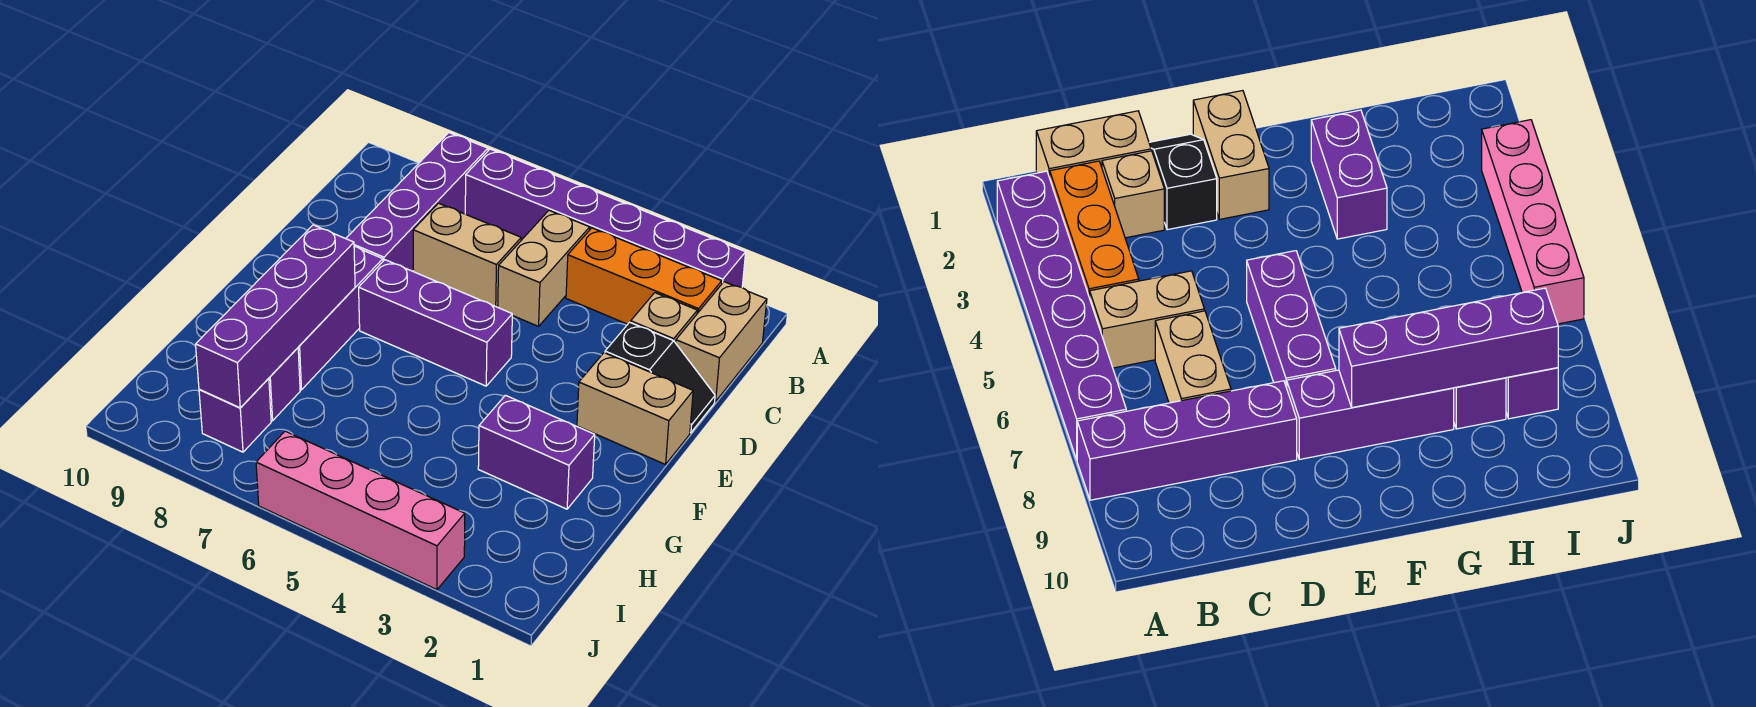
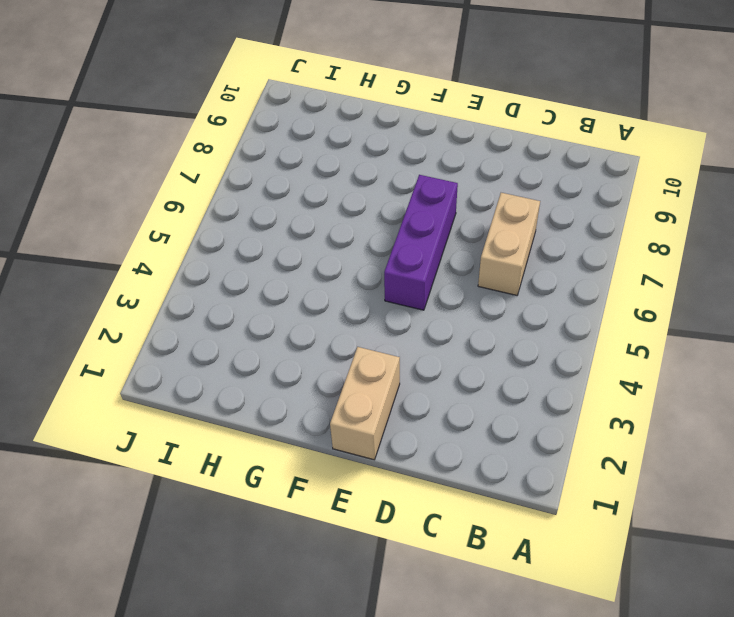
none -> purple brick A2:A7 level 1
none -> purple brick A8:D8 level 1
none -> tan brick B1:C1 level 1

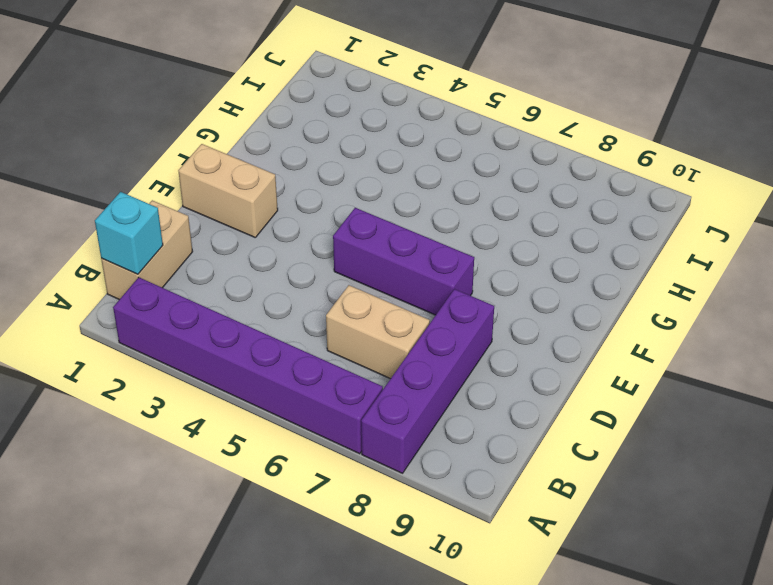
cyan brick B1 level 2 -> none
none -> orange brick B2:B4 level 1
none -> tan brick B5:C5 level 1
none -> tan brick C2 level 1

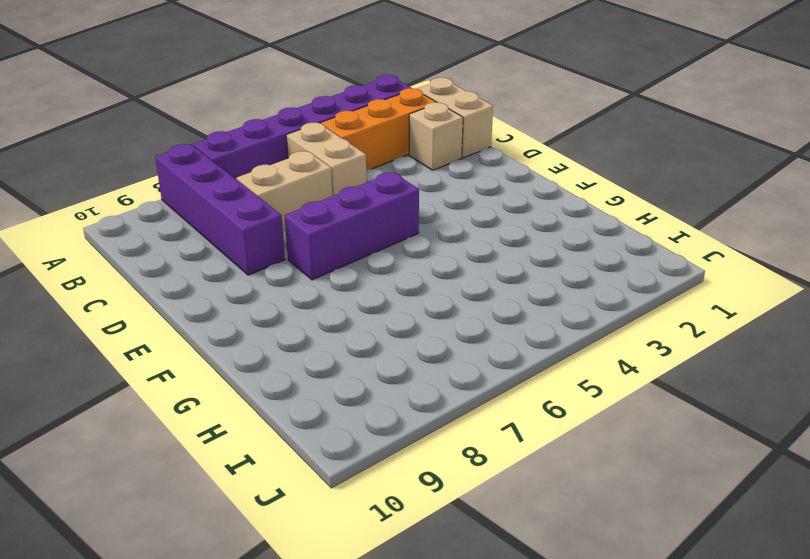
none -> black slope D1:D2 level 1 top 2
none -> tan brick E1:E2 level 1
none -> purple brick E8:G8 level 1

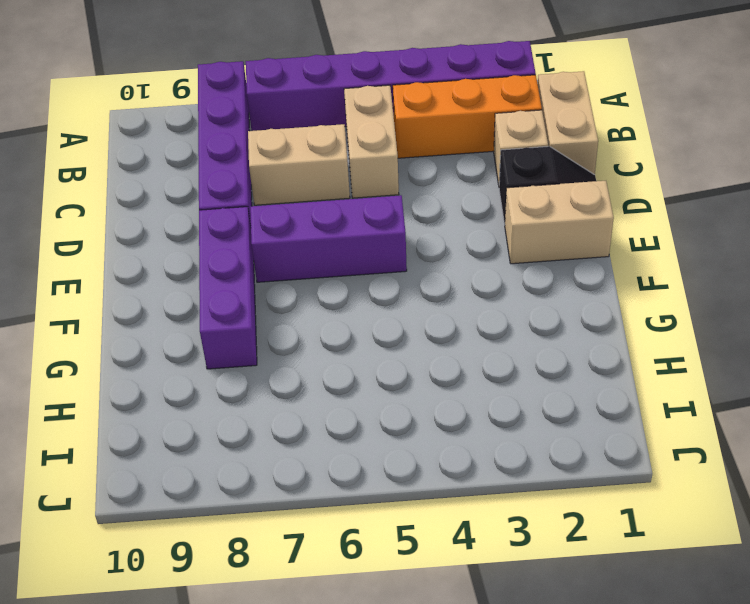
none -> purple brick G2:G3 level 1
none -> purple brick H8 level 1
none -> purple brick I8 level 1

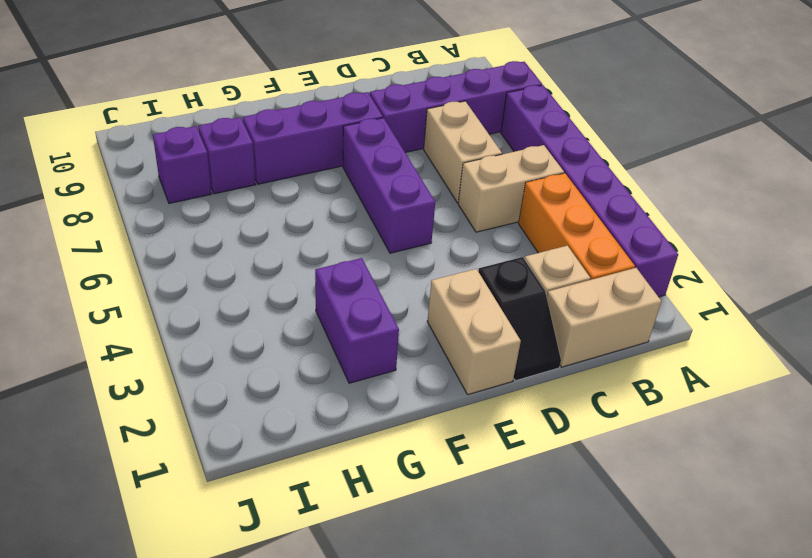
none -> pink brick J3:J6 level 1
none -> purple brick F8:I8 level 2

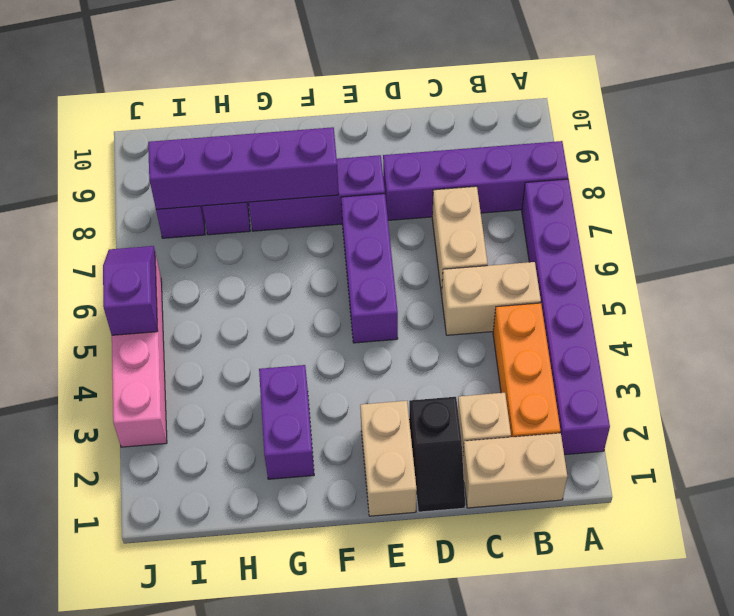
purple slope J5:J6 level 2 top 5 -> none

